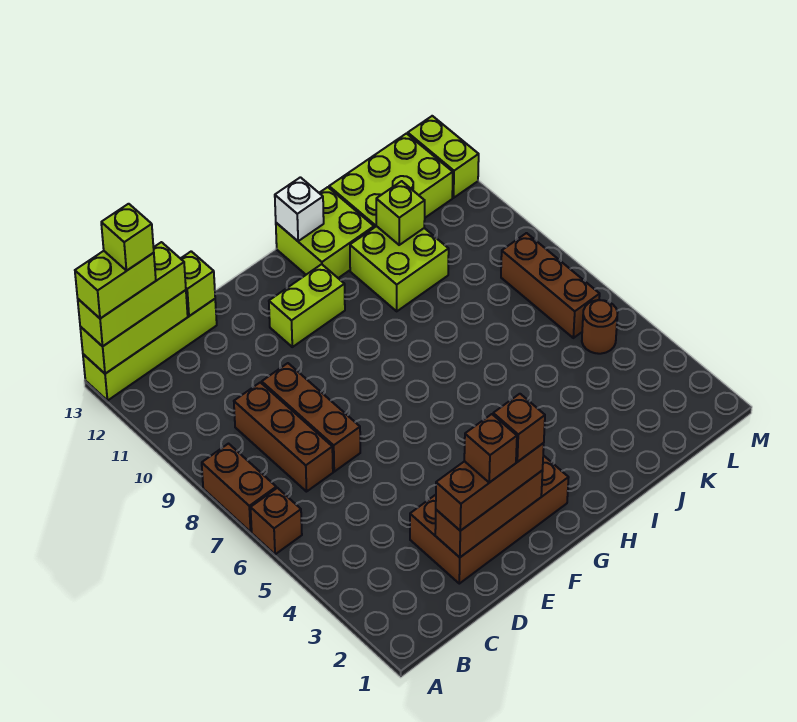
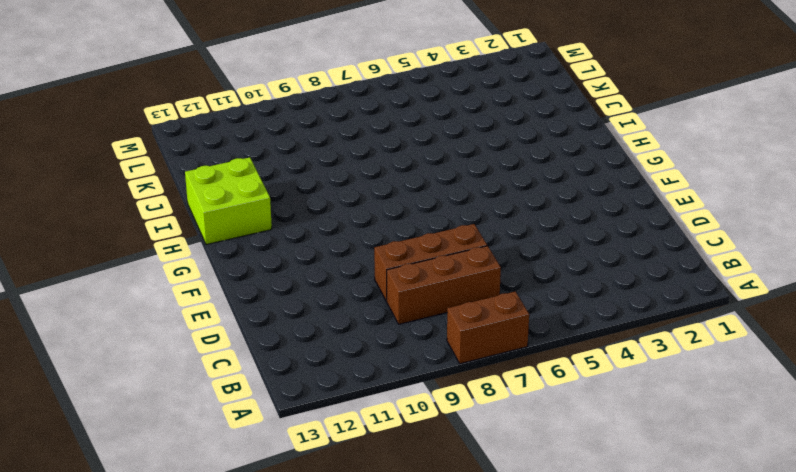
none -> brown brick A6 level 1
none -> lime brick A13:D13 level 1
none -> brown brick D2:G3 level 1

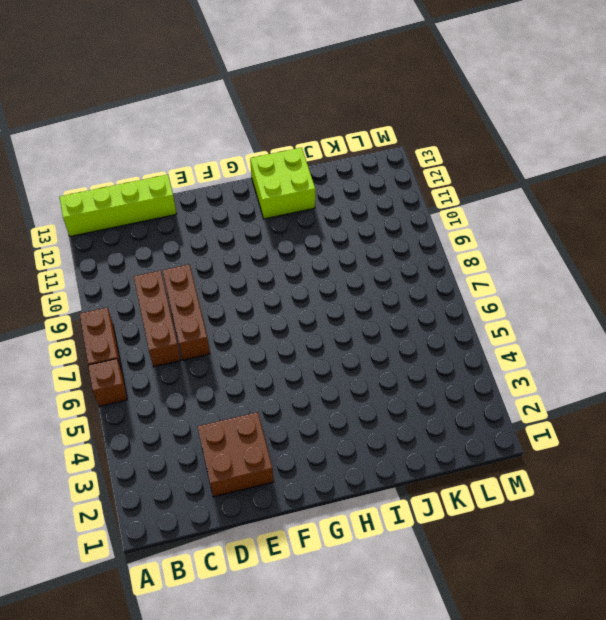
brown brick D2:E3 level 1 -> brown brick D2:G3 level 1
none -> lime brick F11:G11 level 1
none -> lime brick I10:J11 level 1
none -> lime brick J12:L13 level 1

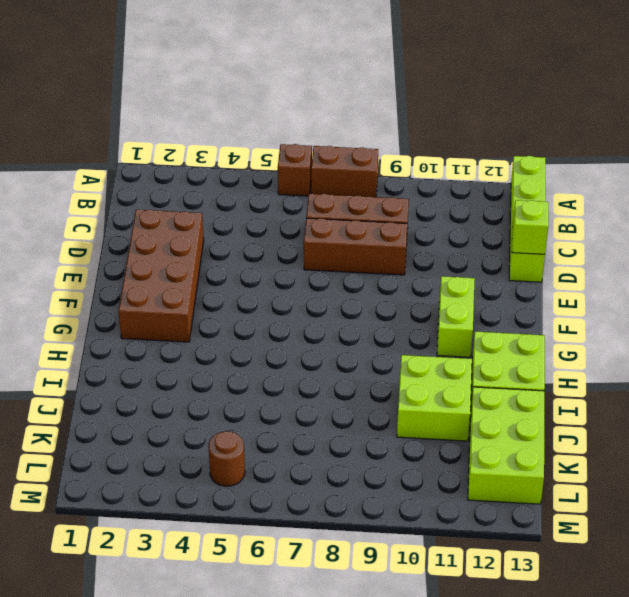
none -> brown brick L6:L8 level 1
none -> lime brick M12:M13 level 1
none -> lime brick A13:C13 level 2

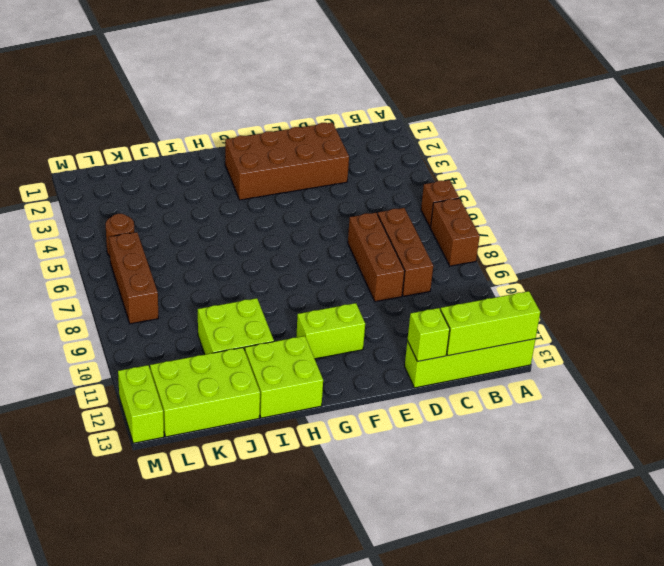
none -> brown brick D2:F2 level 2
none -> white brick H13 level 2
none -> lime brick J11 level 2

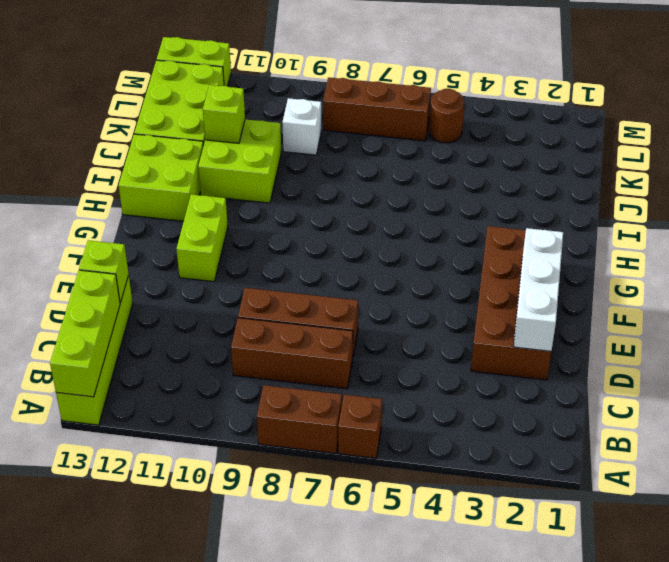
white brick D2:F2 level 2 -> brown brick D2:F2 level 2
white brick K9 level 1 -> white brick H13 level 2
none -> lime brick A13:C13 level 3
none -> brown brick D2:F2 level 3
none -> lime brick A13:B13 level 4

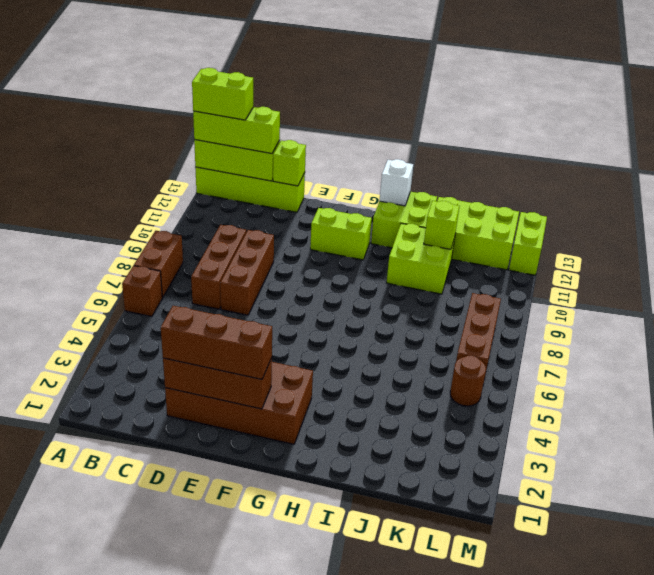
none -> brown brick E2 level 4
none -> brown brick F2 level 4
none -> lime brick B13 level 5

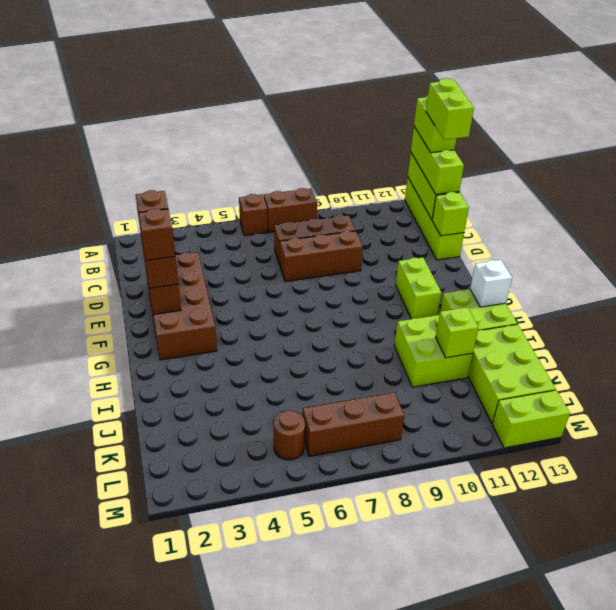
lime brick B13:C13 level 5 -> lime brick B13 level 5

